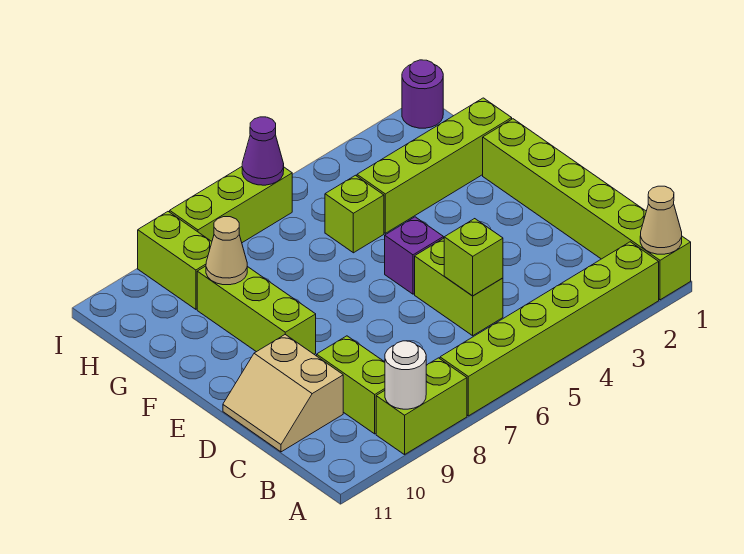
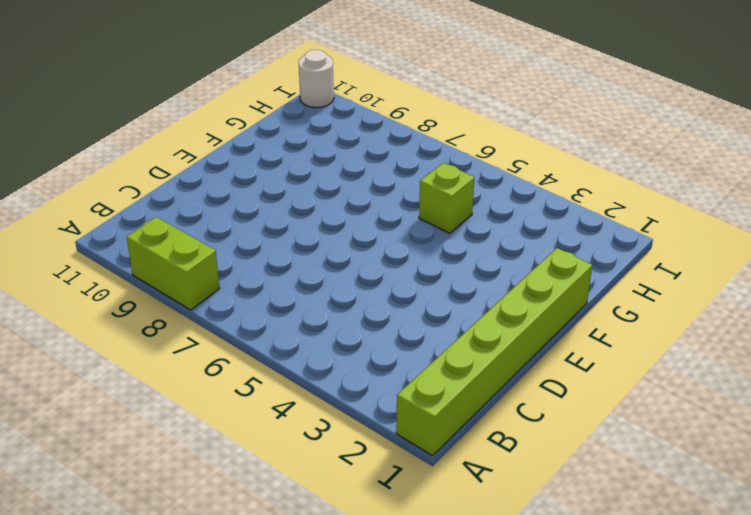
white round brick I11 level 1 -> white round brick A9 level 2
none -> lime brick A2:A7 level 1
none -> lime brick B9:C9 level 1
none -> lime brick C5:D5 level 1

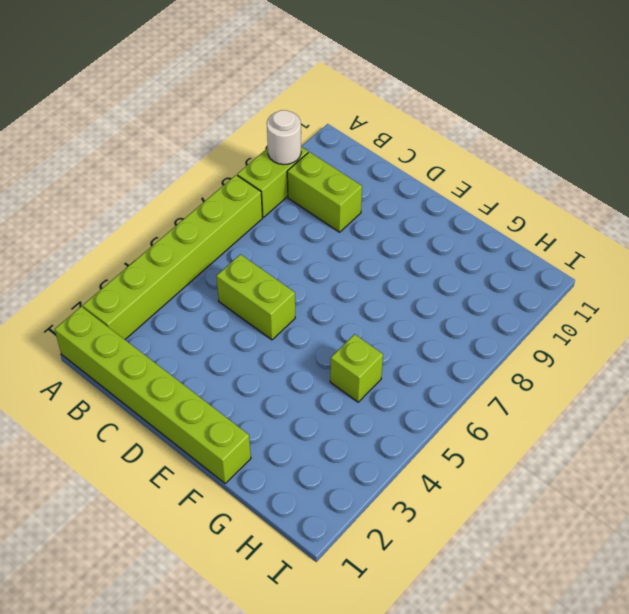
none -> tan slope C10:D11 level 1 top 10
none -> purple brick E5 level 1
none -> lime brick E9:G9 level 1

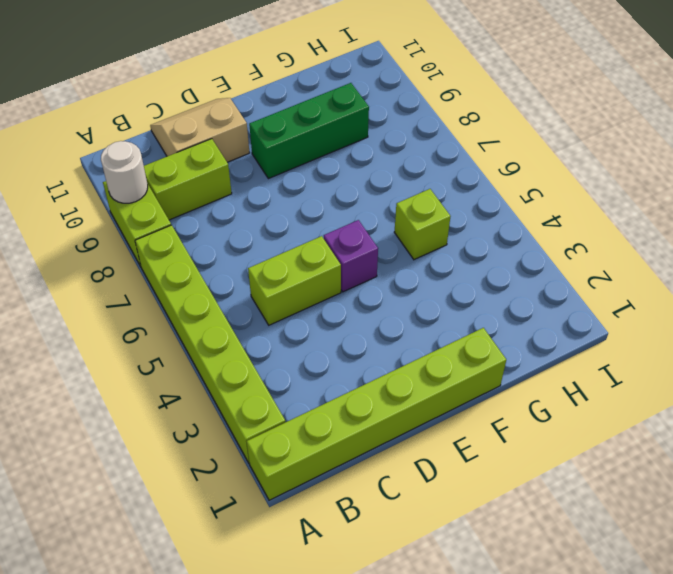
green brick E9:G9 level 1 -> lime brick E9:G9 level 1
none -> lime brick G1:G4 level 1
none -> lime brick H9:I9 level 1
none -> purple round brick I1 level 1

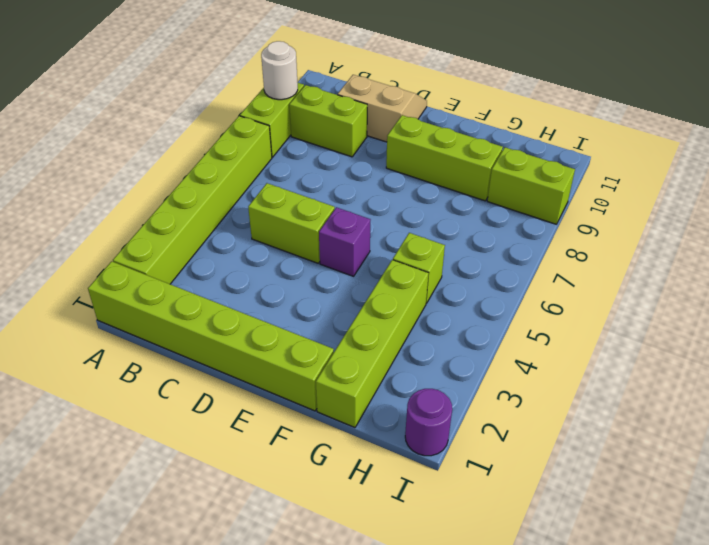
none -> lime brick I6:I8 level 1
none -> tan cone A1 level 2
none -> lime brick C5 level 2

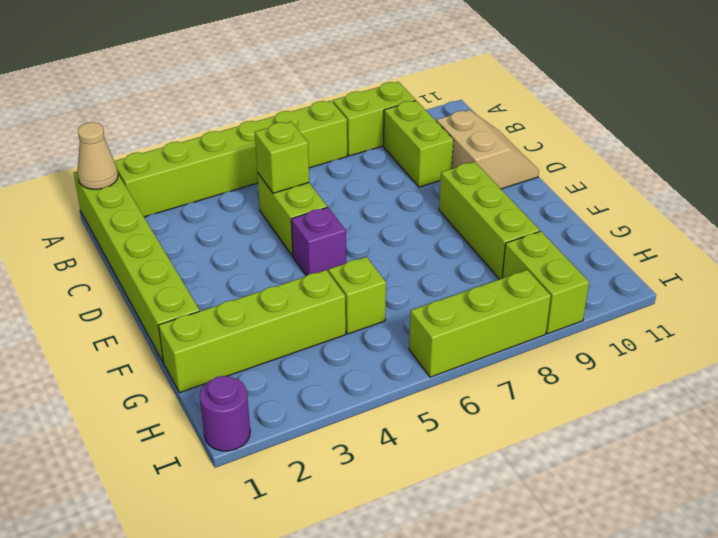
none -> white round brick A9 level 2
none -> tan cone G9 level 2
none -> purple cone I6 level 2

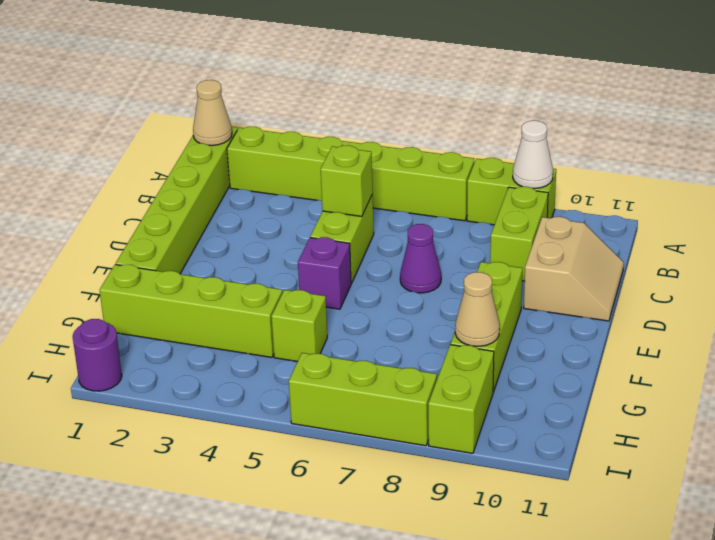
white cone A9 level 2 -> white round brick A9 level 2
purple cone D7 level 1 -> purple cone I6 level 2

